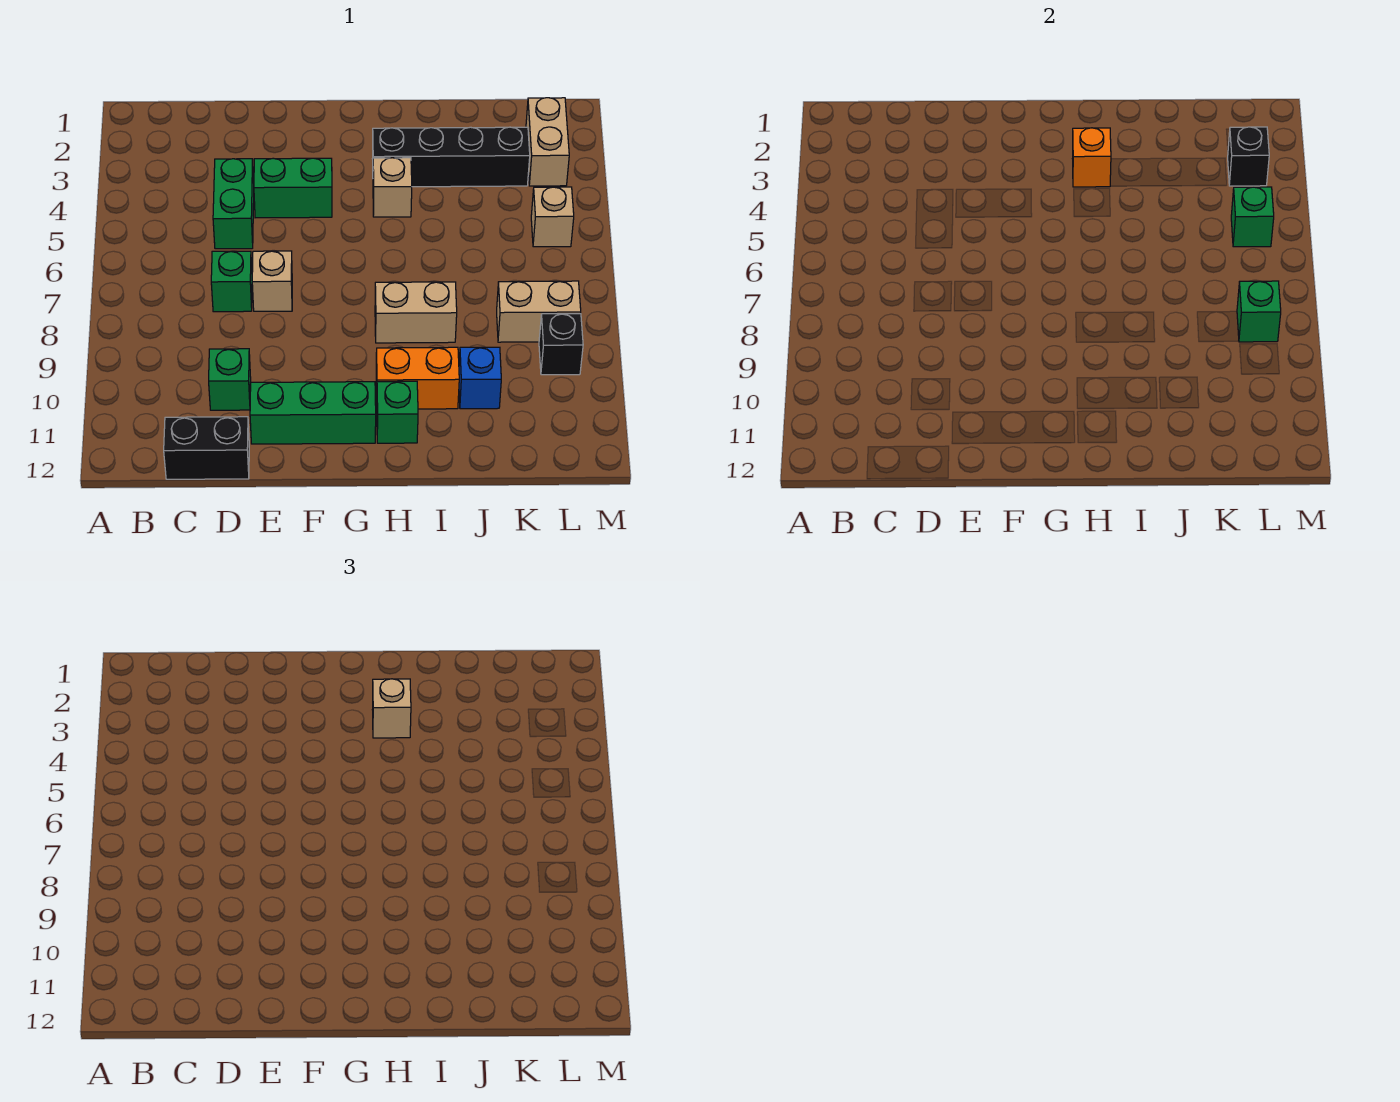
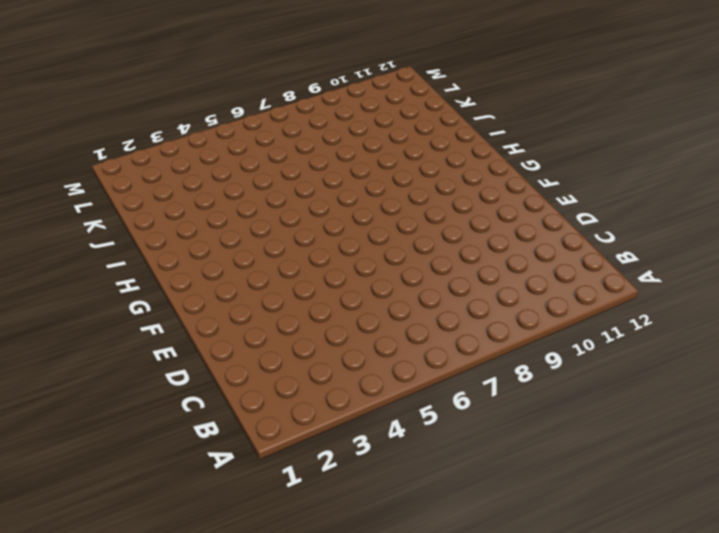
none -> black brick C12:D12 level 1
none -> green brick D4:D5 level 1
none -> green brick D7 level 1

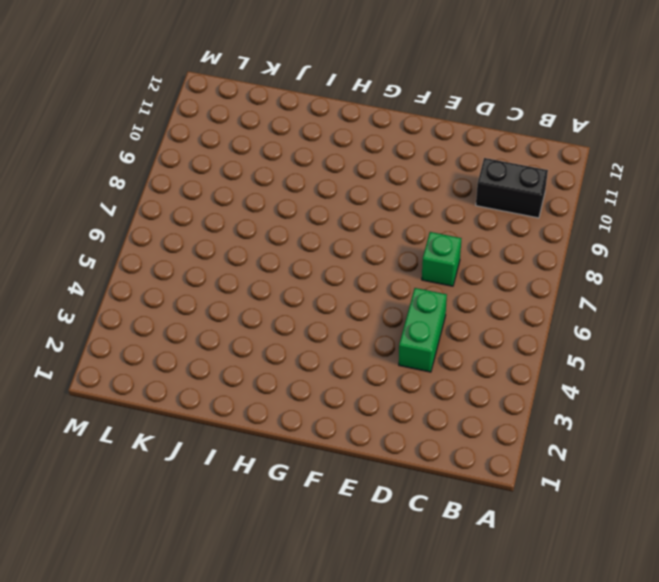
black brick B10:C10 level 1 -> black brick C12:D12 level 1
none -> green brick D10 level 1
none -> green brick E4:F4 level 1
none -> tan brick E7 level 1

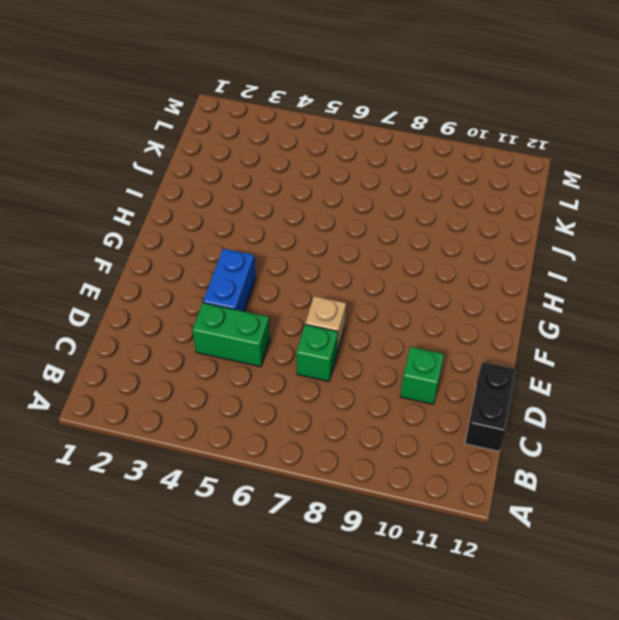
blue brick E4:F4 level 1 -> green brick E4:F4 level 1
none -> green brick E11:G11 level 1
none -> black brick H3:K3 level 1
none -> tan brick H4 level 1

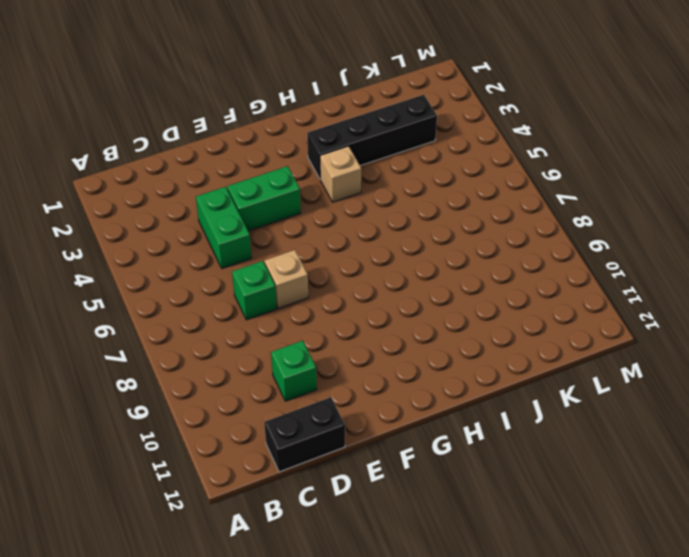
none -> green brick E11:G11 level 1
none -> tan brick H8:I8 level 1
none -> orange brick H10:I10 level 1

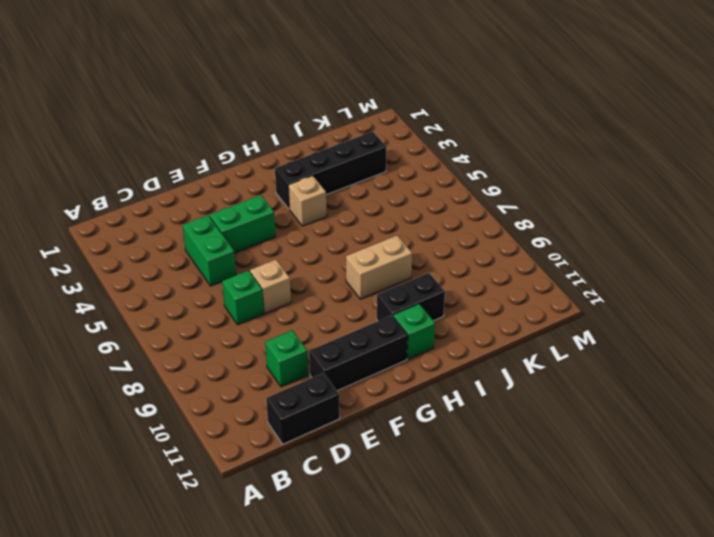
black brick E11:G11 level 1 -> green brick E11:G11 level 1
black brick H10:I10 level 1 -> orange brick H10:I10 level 1
none -> blue brick J10 level 1
none -> tan brick K8:L8 level 1
none -> tan brick L2:L3 level 1

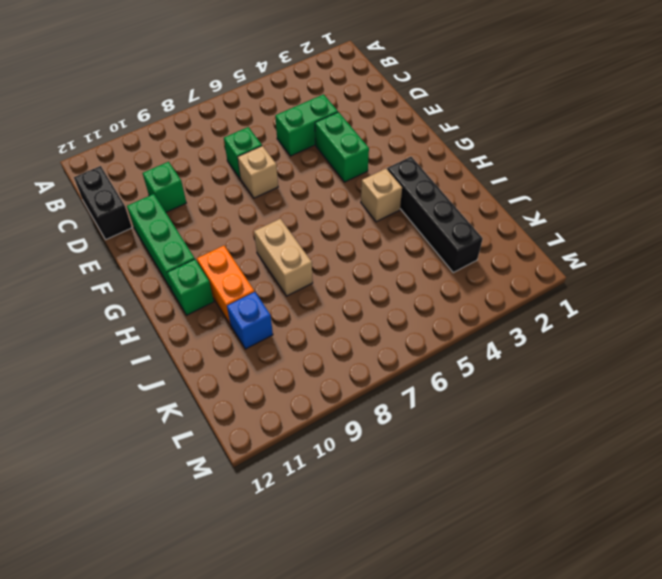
none -> tan brick K8:L8 level 1
none -> tan brick L2:L3 level 1
none -> tan brick L5 level 1

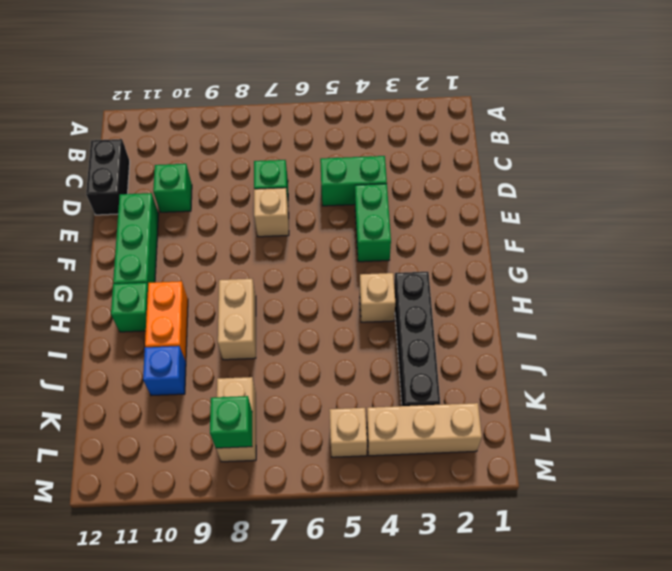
tan brick L2:L4 level 1 -> tan brick L2:L3 level 1
none -> black brick L9 level 1
none -> orange brick H3 level 2
none -> black brick L3 level 2

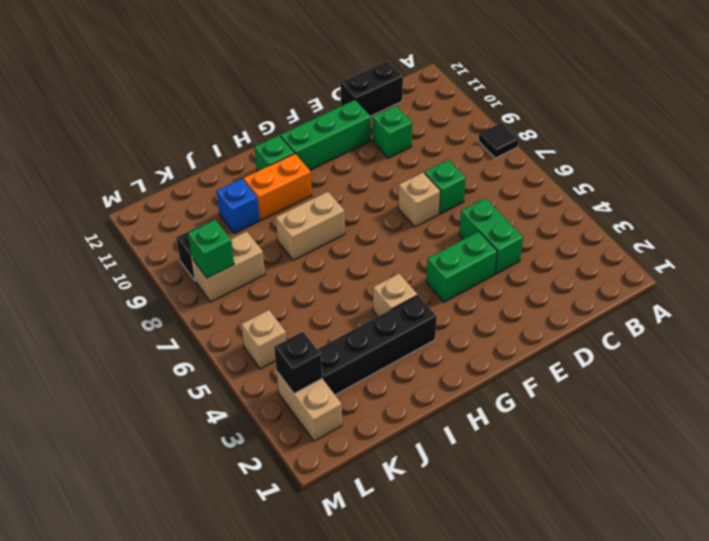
black tile A8 level 1 -> none
none -> orange brick H3 level 2
none -> green brick L5 level 2
none -> tan brick H3 level 3

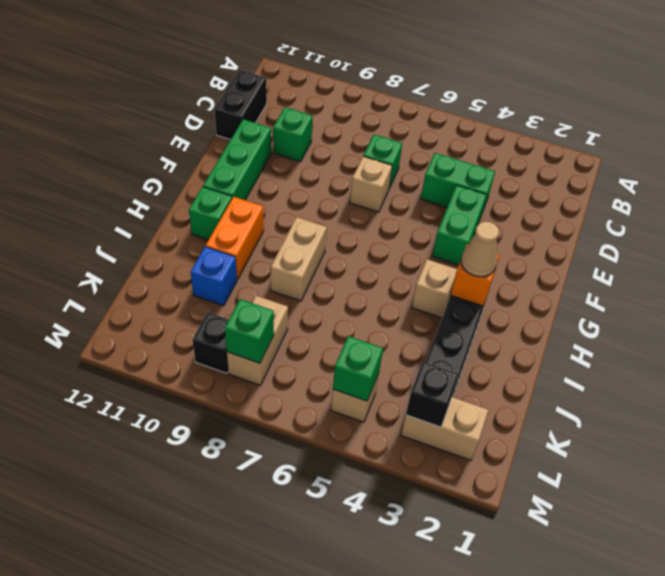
tan cone H3 level 3 -> tan brick H3 level 3

